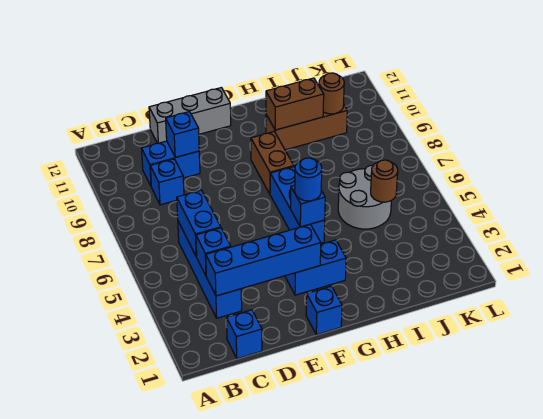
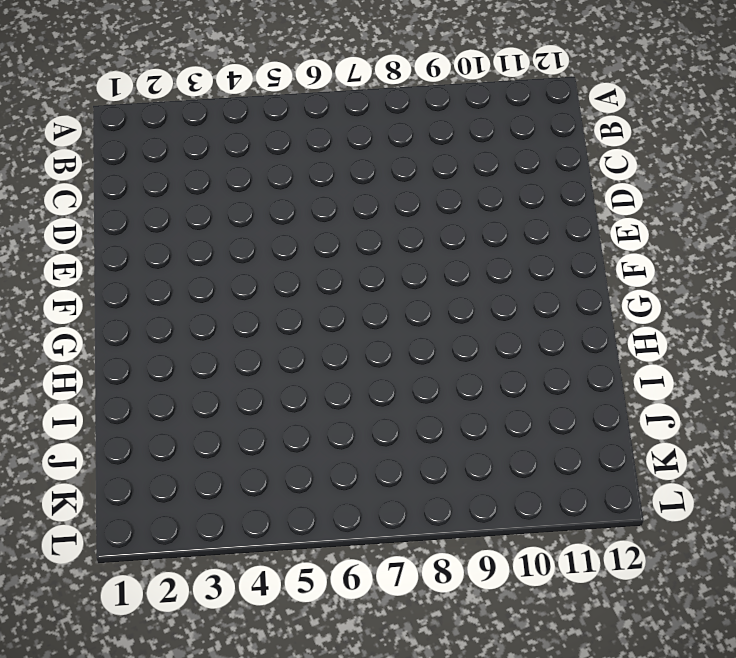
none -> blue brick C1 level 1
none -> blue brick C3:C6 level 1
none -> blue brick C9 level 1

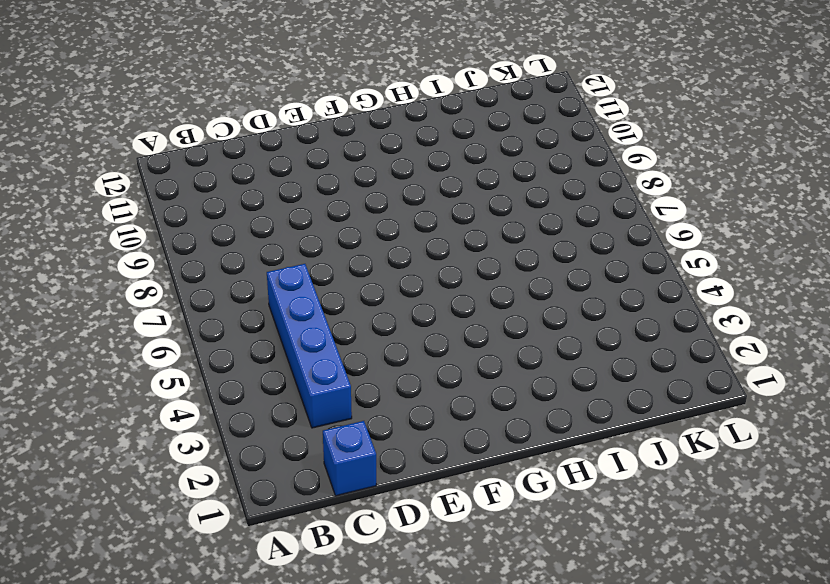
none -> blue brick C9 level 1
none -> blue brick C10:D10 level 1
none -> grey brick D12:F12 level 1

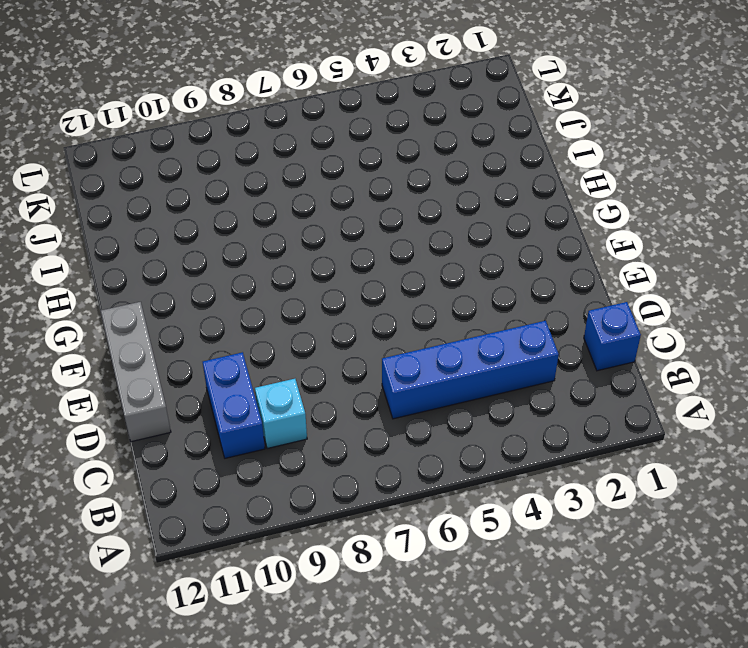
cyan brick C9 level 1 -> blue brick C9 level 1
none -> blue brick F1 level 1
none -> blue brick F3:G3 level 1
none -> blue brick G5:G7 level 1

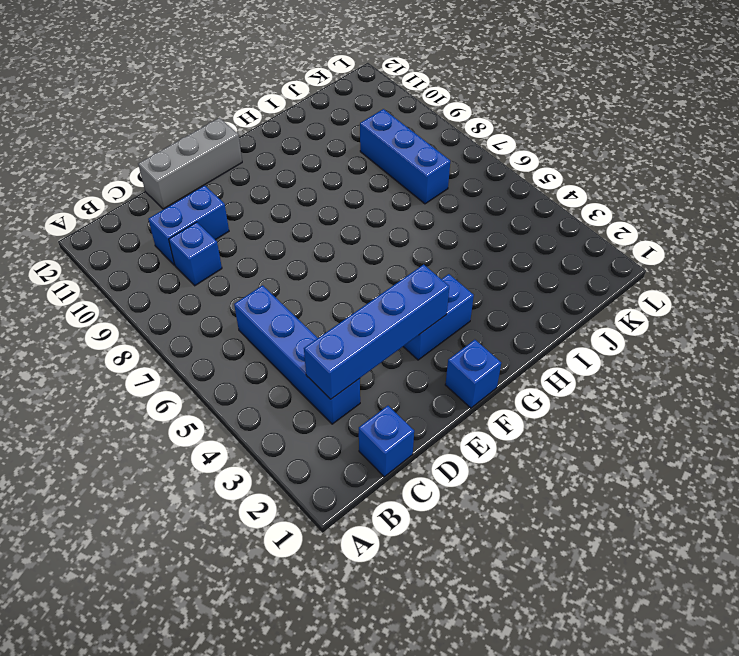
blue brick J7:J9 level 1 -> blue brick G5:G7 level 1
none -> brown brick G8:G9 level 1
none -> brown brick H10:J10 level 1
none -> grey round brick I5:J6 level 1

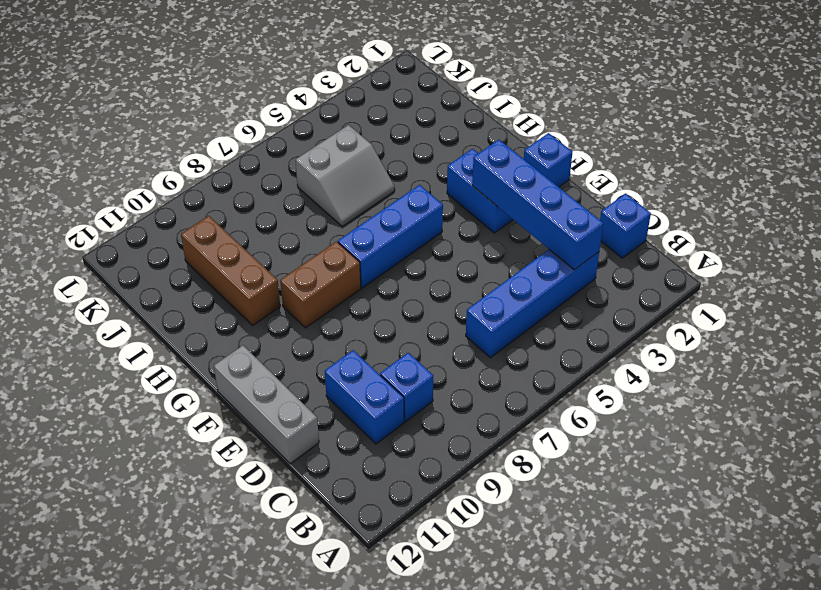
grey slope I5:J6 level 1 top J -> grey round brick I5:J6 level 1
none -> blue brick C4 level 2
none -> blue brick C5:C6 level 2
none -> blue brick D10 level 2

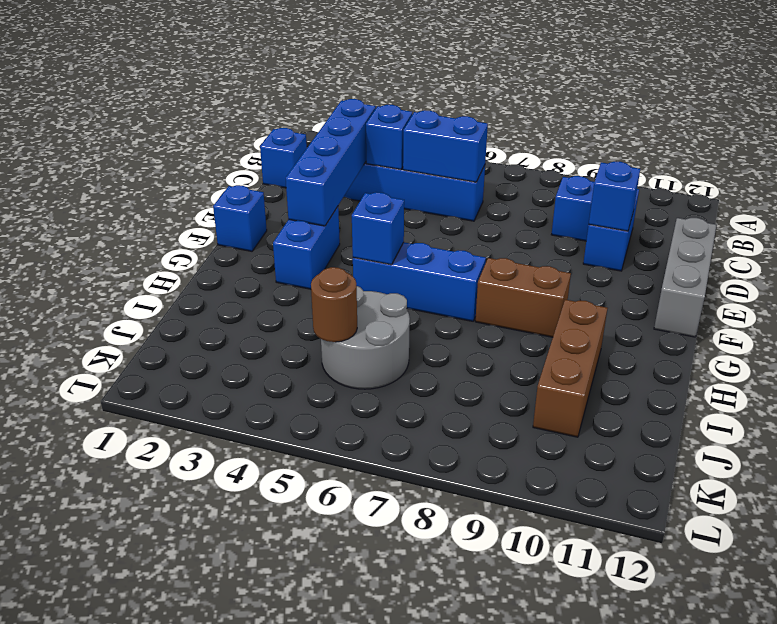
none -> brown brick H10:I10 level 2
none -> brown round brick J10 level 2
none -> blue round brick G5 level 3

